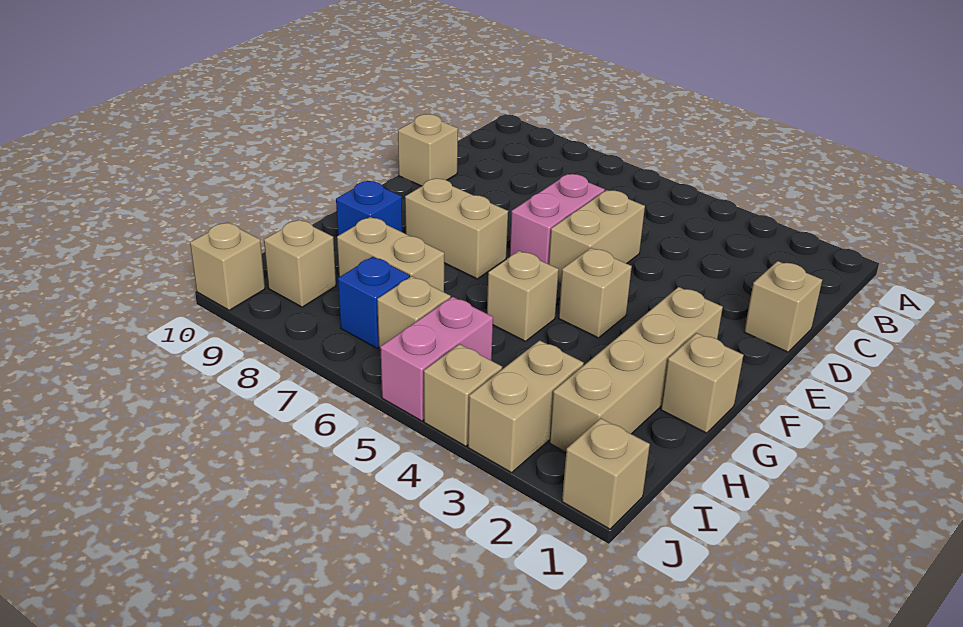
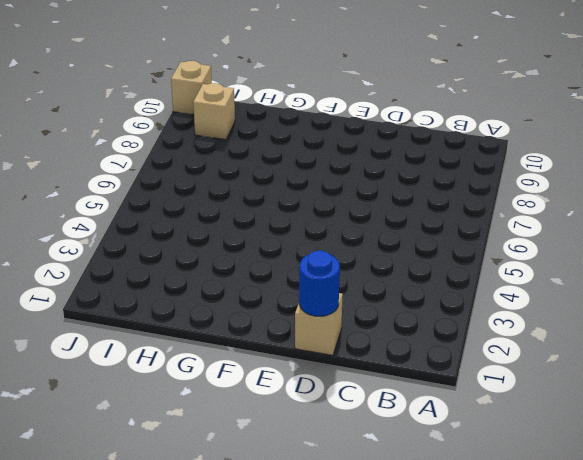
blue round brick D1 level 2 -> none
none -> tan brick D5:E5 level 1
none -> pink brick D6:E6 level 1
none -> tan brick D10 level 1

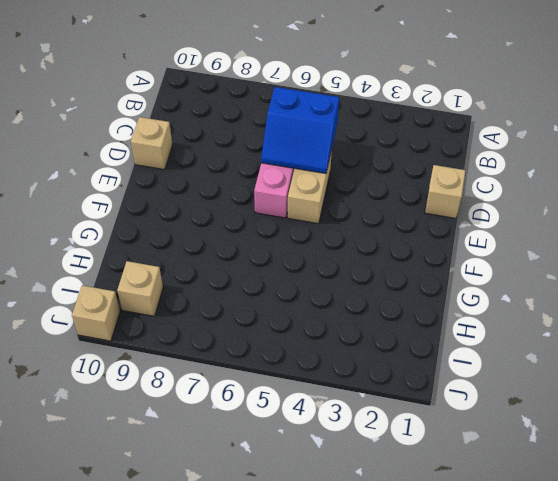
blue slope C5:D6 level 2 top C -> none
none -> tan brick F2:I2 level 1
none -> tan brick F4 level 1
none -> tan brick F7:F8 level 1

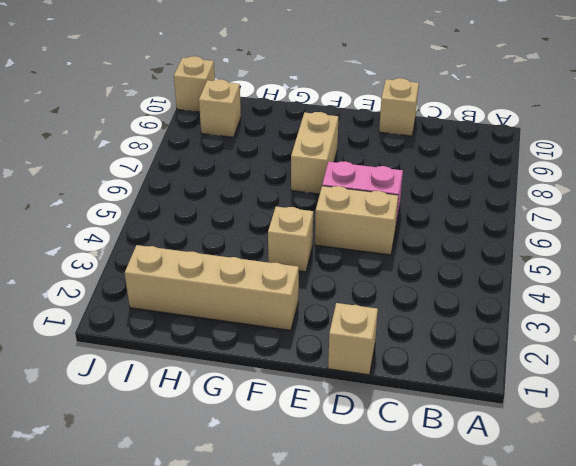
none -> tan brick G1 level 1
none -> tan brick G5 level 1
none -> blue brick G9 level 1

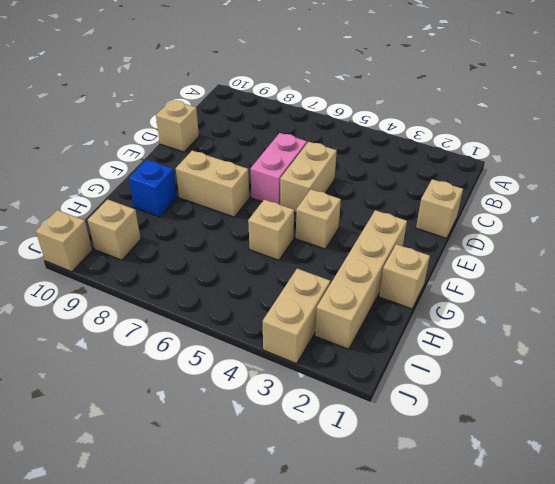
none -> tan brick H7:H8 level 1
none -> pink brick I5:J5 level 1
none -> tan brick I6 level 1

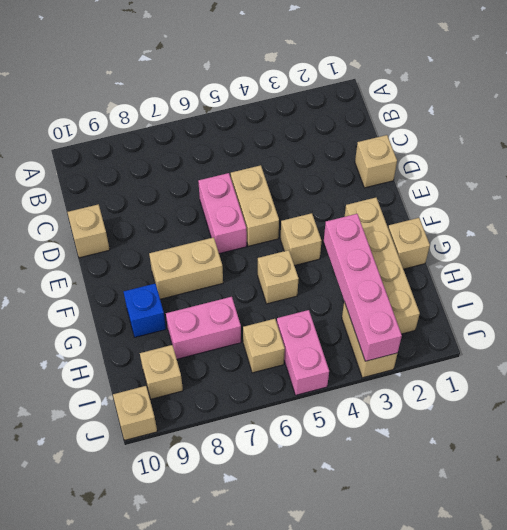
pink brick G3:J3 level 2 -> none
pink brick H7:H8 level 1 -> tan brick H7:H8 level 1
none -> blue brick I7 level 1
none -> tan brick J1 level 1
none -> tan brick J4 level 1

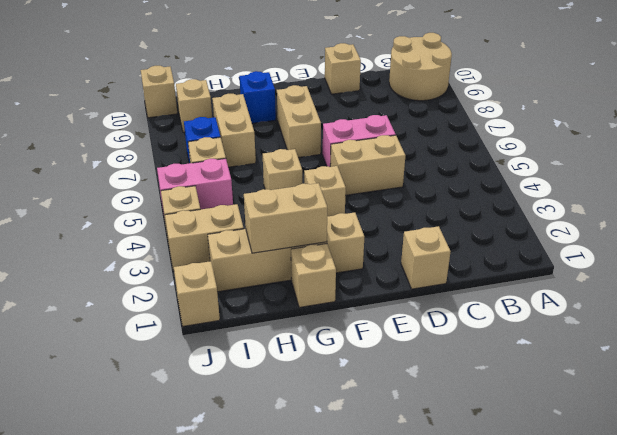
tan round brick A9:B10 level 1 -> none
tan brick G2:H2 level 2 -> none

